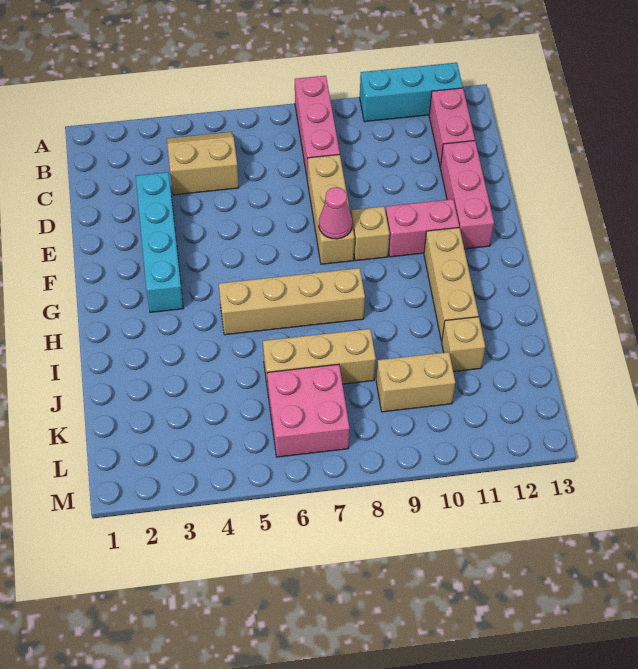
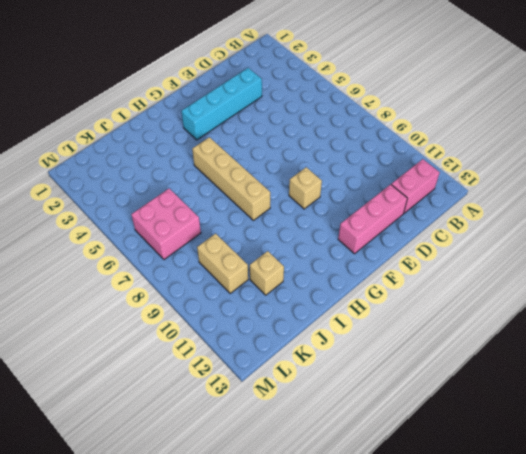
none -> pink brick A8:C8 level 1
none -> cyan brick A10:A12 level 1
none -> tan slope B4:C5 level 1 top C

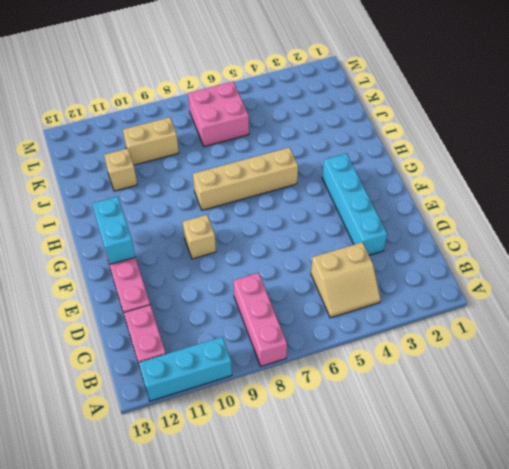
cyan brick F12:G12 level 2 -> none
none -> tan brick D8:F8 level 1
none -> pink brick F10:F11 level 1
none -> tan brick G11:I11 level 1

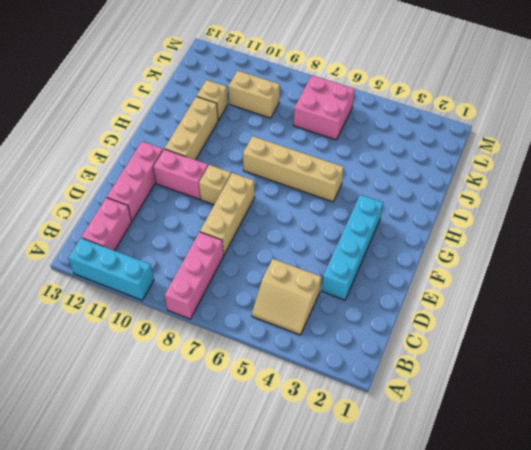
none -> tan brick J6:J8 level 1
none -> pink cone F8 level 2

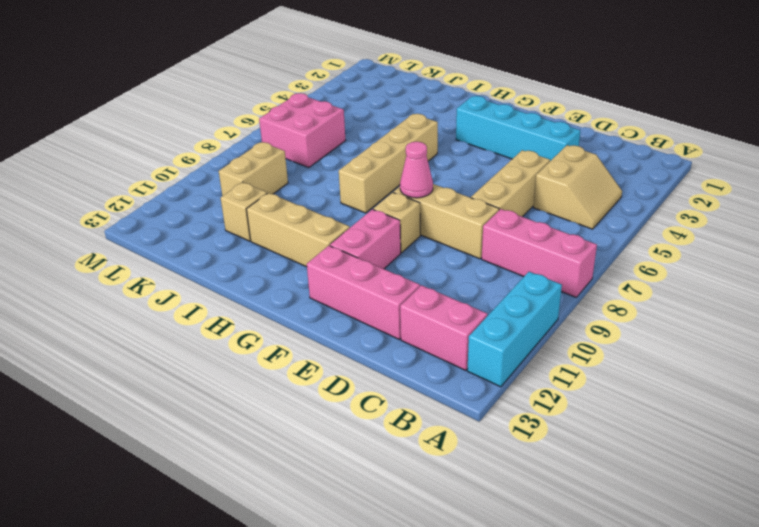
tan brick D5:D7 level 1 -> tan brick J6:J8 level 1

